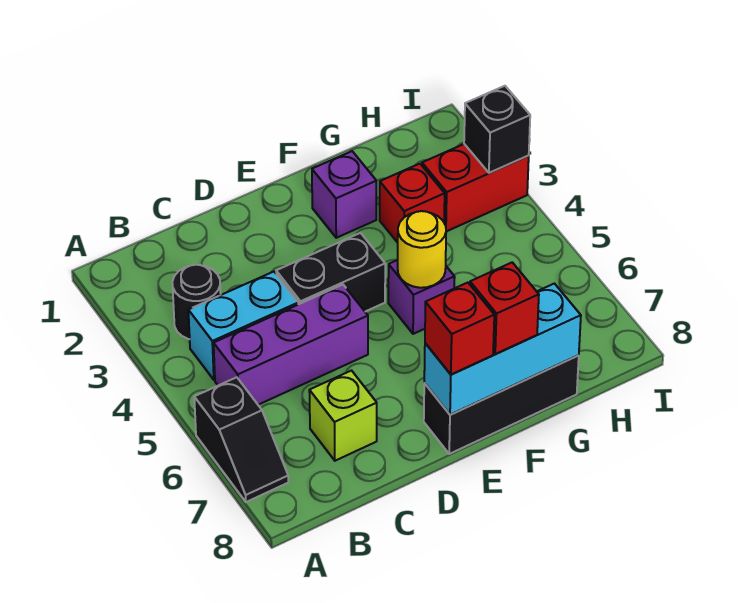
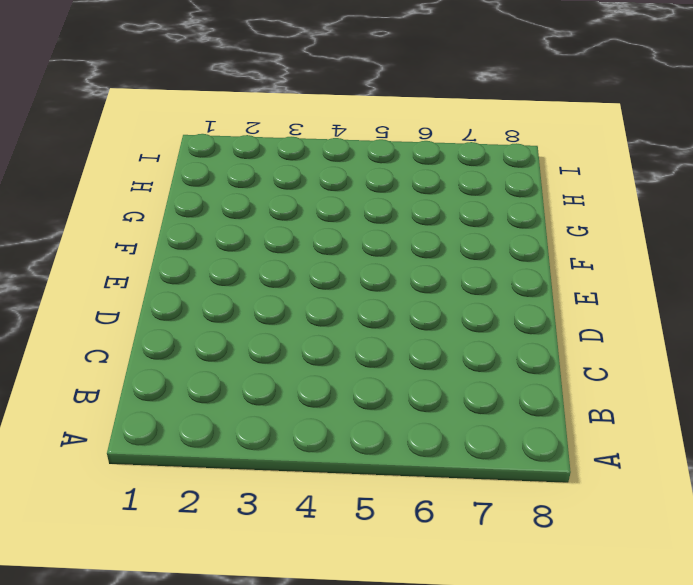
none -> black slope A6:A7 level 1 top 6
none -> black round brick B3 level 1
none -> cyan brick B4:C4 level 1

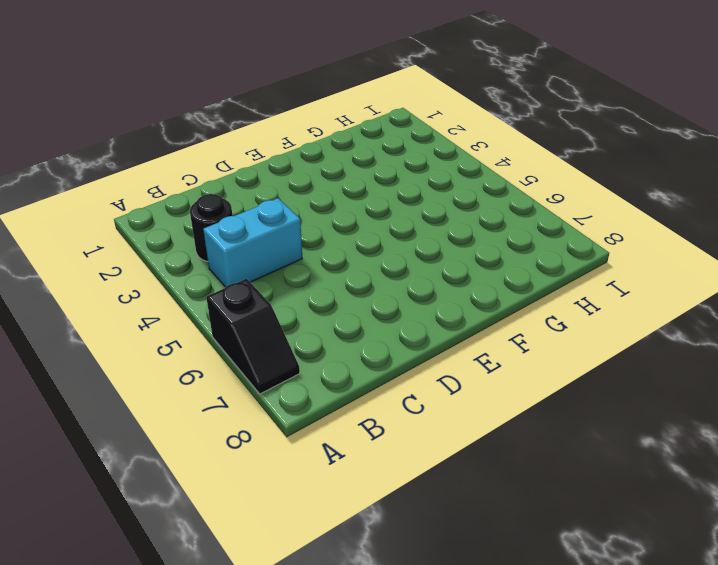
none -> purple brick B5:D5 level 1
none -> lime brick C7 level 1
none -> black brick D4:E4 level 1

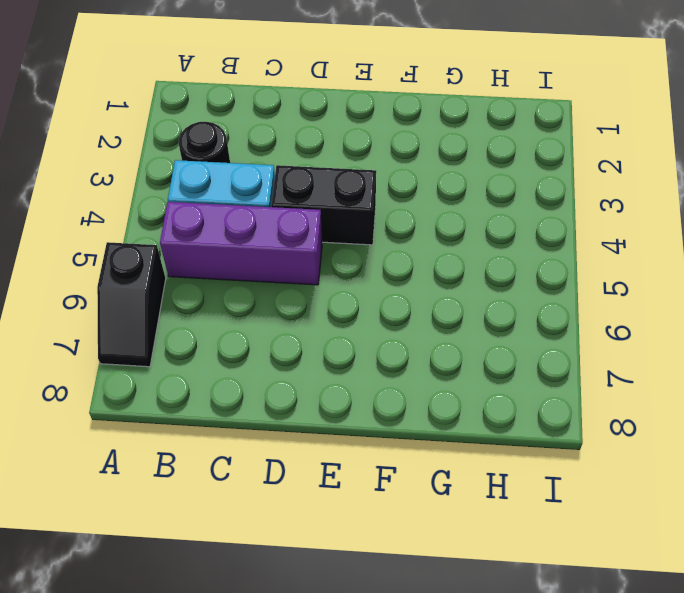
none -> lime brick C7 level 1
none -> black brick E8:G8 level 1
none -> purple brick F2 level 1

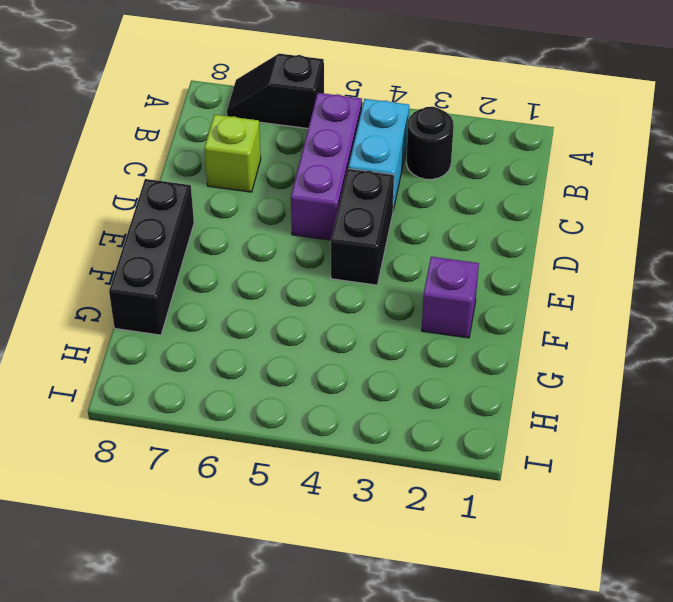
none -> purple brick F5 level 1
none -> red brick G3 level 1
none -> red brick H3:I3 level 1

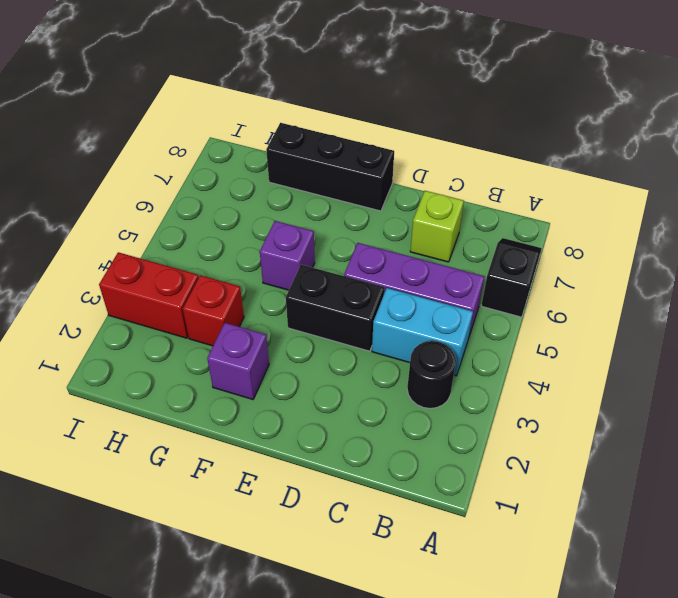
none -> cyan brick E8:G8 level 2
none -> yellow round brick F5 level 2
none -> black brick I3 level 2

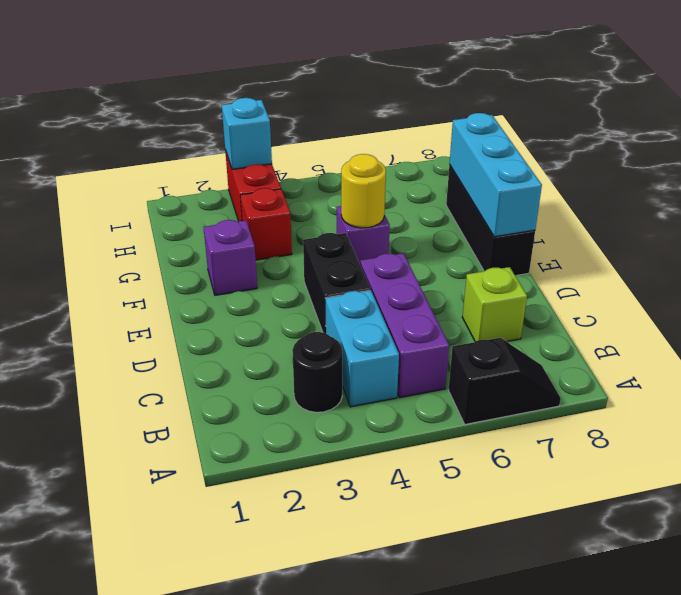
cyan brick I3 level 2 -> black brick I3 level 2
none -> red brick E8 level 3
none -> red brick F8 level 3

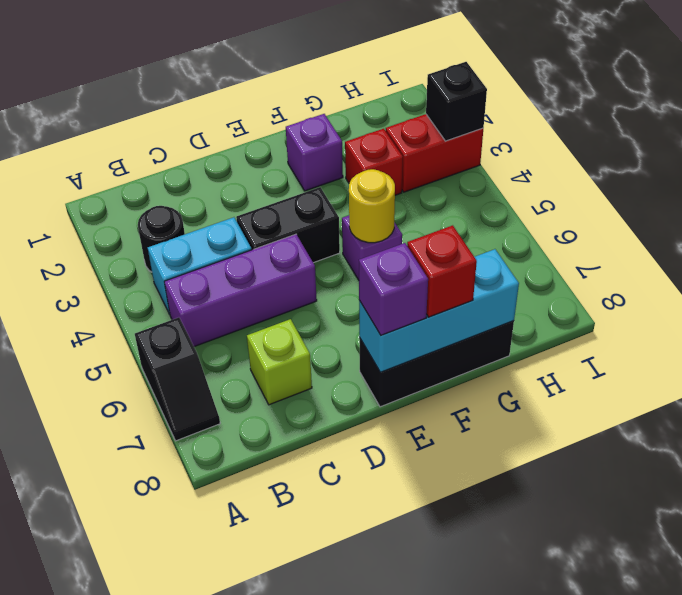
purple brick E8 level 3 -> red brick E8 level 3

